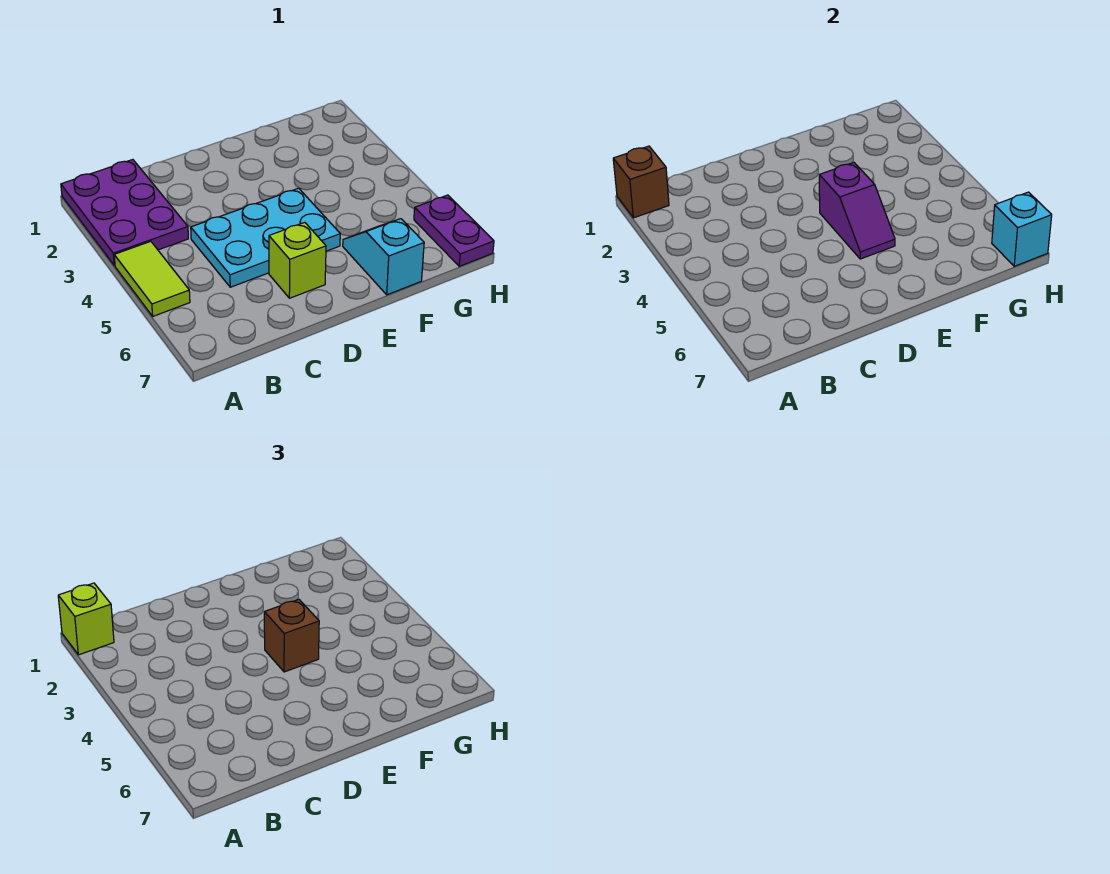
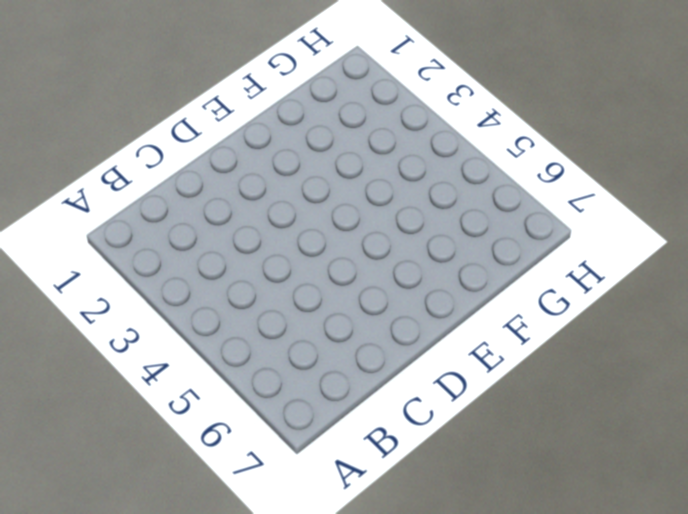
none -> purple plate A1:B3 level 1
none -> lime tile A4:A5 level 1

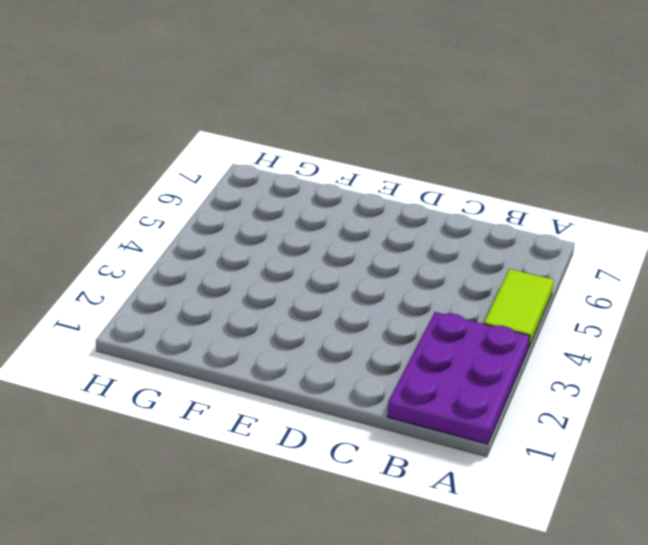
none -> cyan plate C4:E5 level 1
none -> lime brick D6 level 1

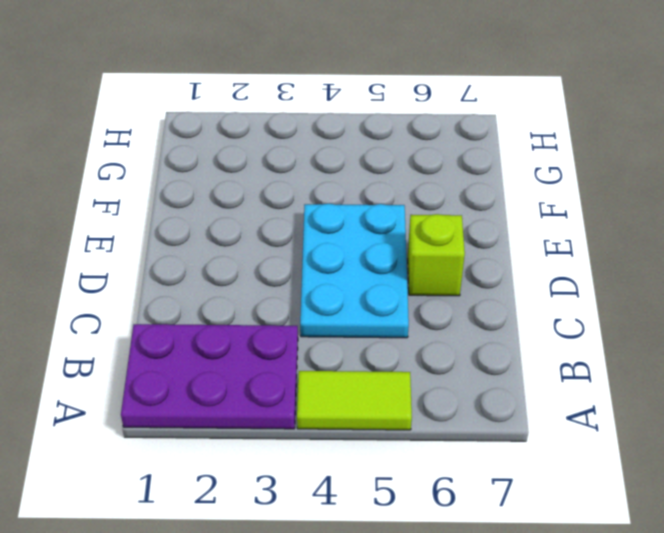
none -> cyan slope F6:F7 level 1 top 7
none -> purple plate H6:H7 level 1

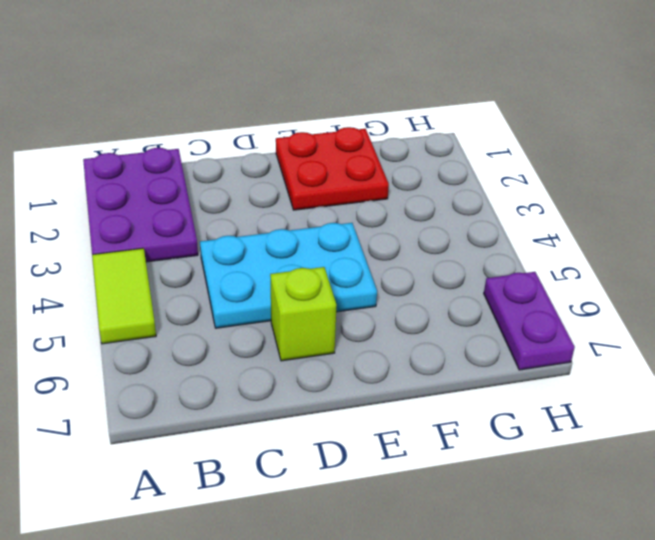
red plate E1:F2 level 1 -> none
none -> cyan slope F6:F7 level 1 top 7
none -> brown brick A1 level 2

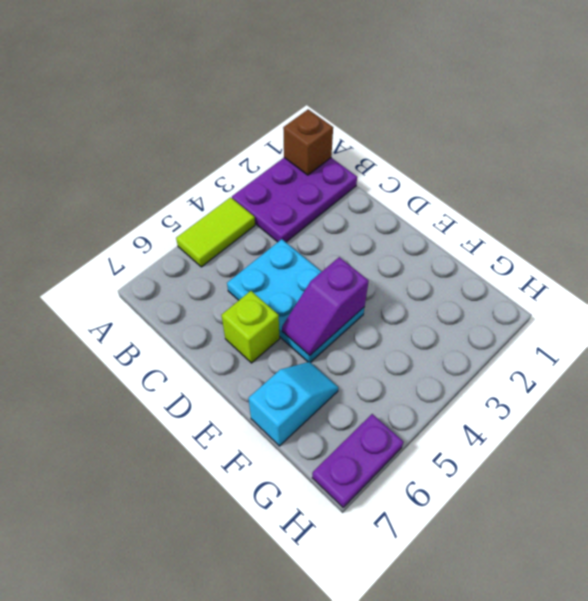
none -> cyan brick H7 level 2
none -> lime brick A1 level 3

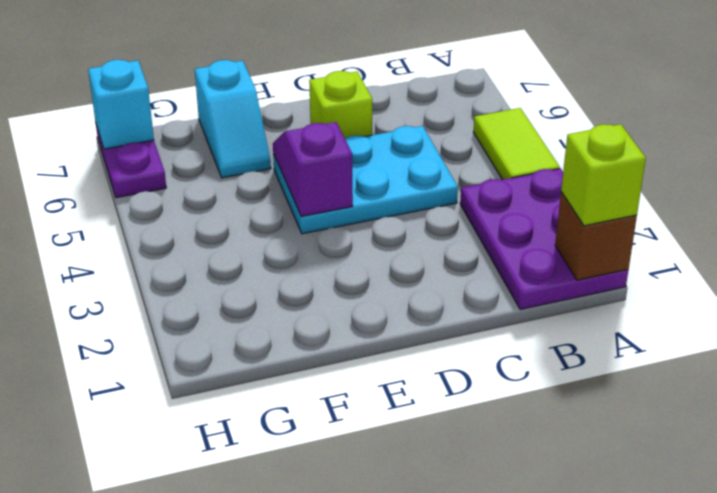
none -> brown brick E4 level 3

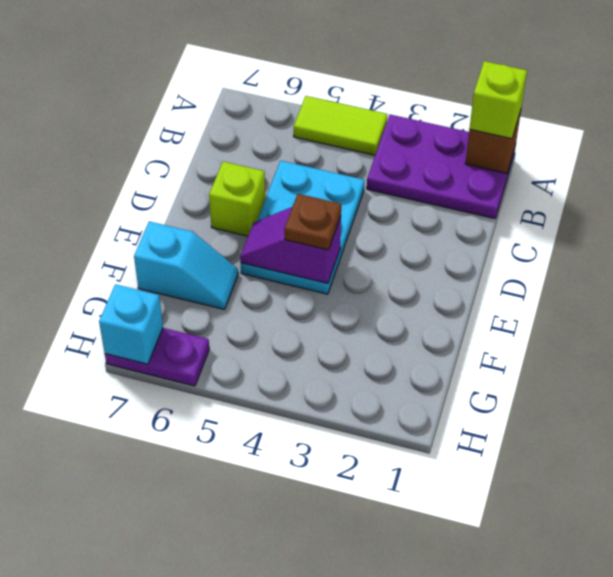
brown plate E4 level 3 -> brown brick E4 level 3

